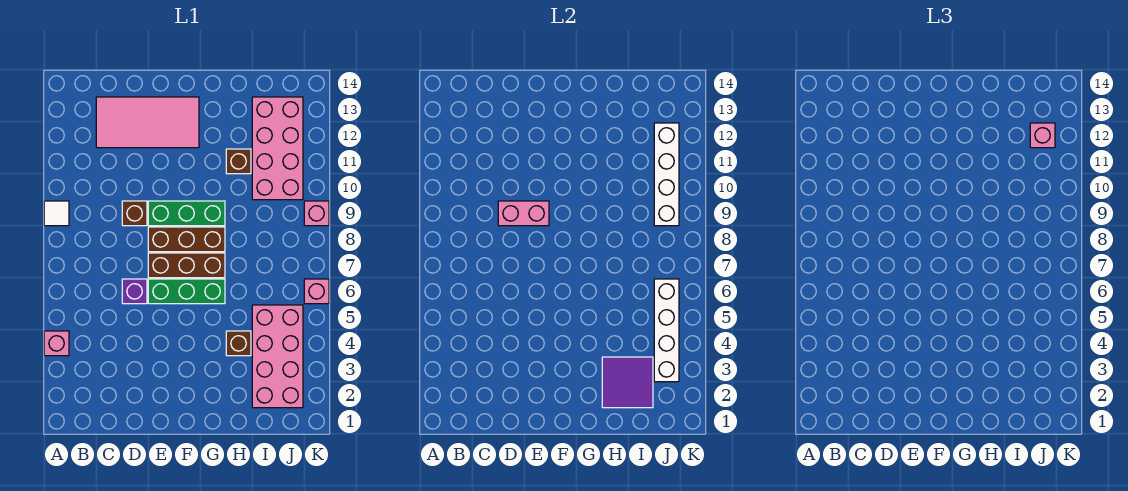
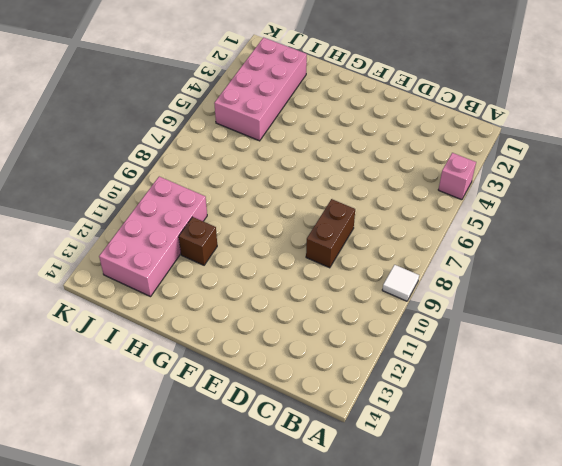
brown brick D8:D9 level 1 -> brown brick D9 level 1
none -> pink tile C12:F13 level 1
none -> purple brick D6 level 1
none -> green brick E6:G6 level 1

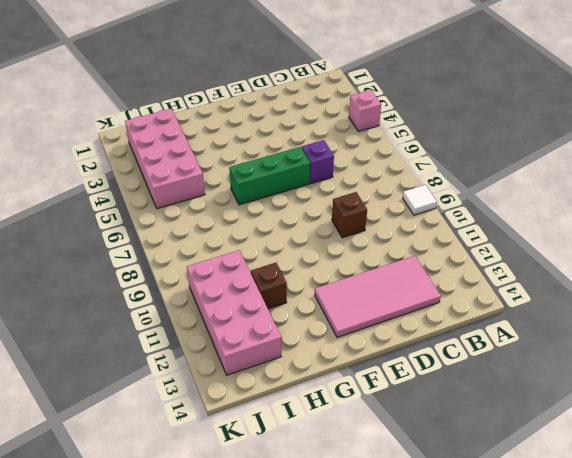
none -> brown brick E7:G7 level 1
none -> brown brick E8:G8 level 1
none -> green brick E9:G9 level 1

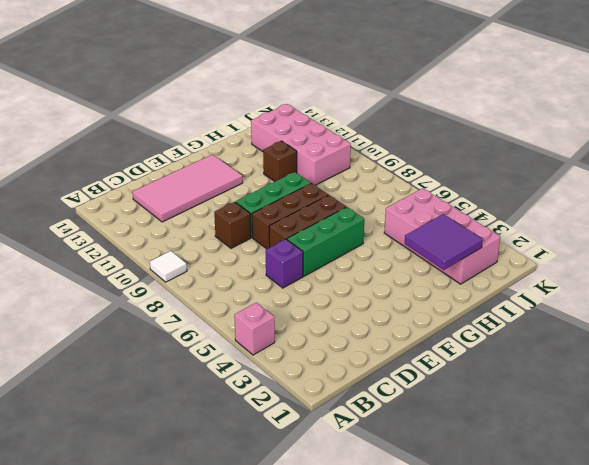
none -> brown brick H4 level 1
none -> pink brick K6 level 1
none -> pink brick K9 level 1

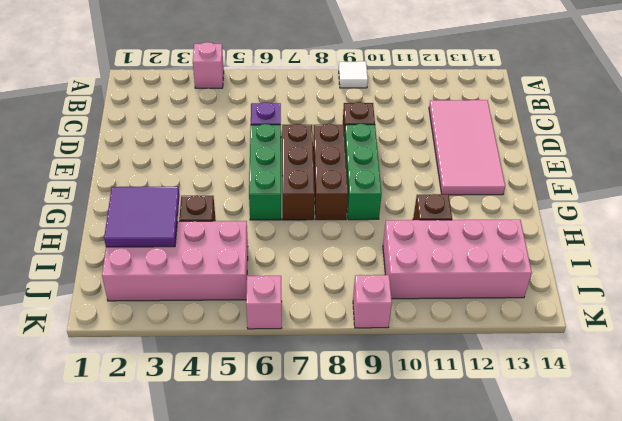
none -> pink brick D9:E9 level 2
none -> white brick J3:J6 level 2
none -> white brick J9:J12 level 2

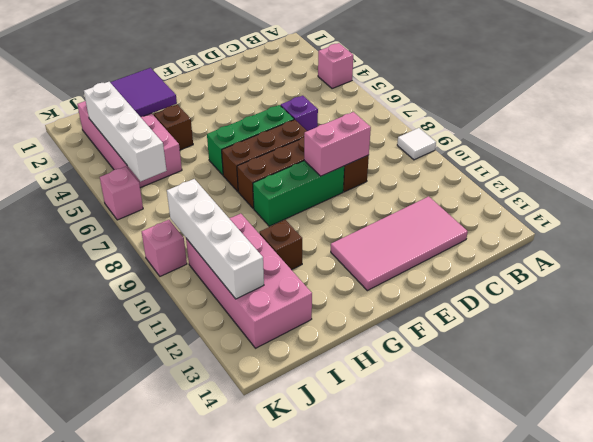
none -> pink brick J12 level 3

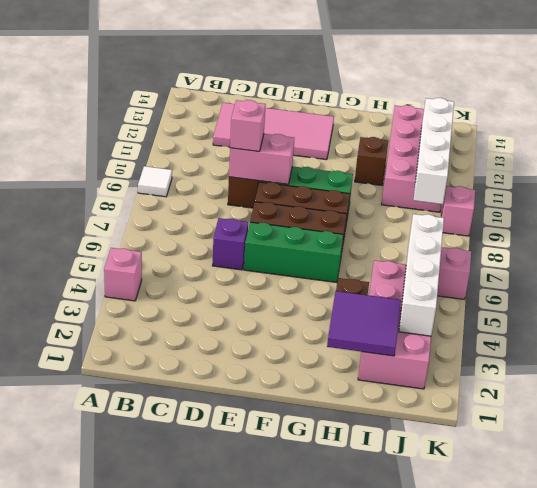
pink brick D9 level 3 -> pink brick J12 level 3

